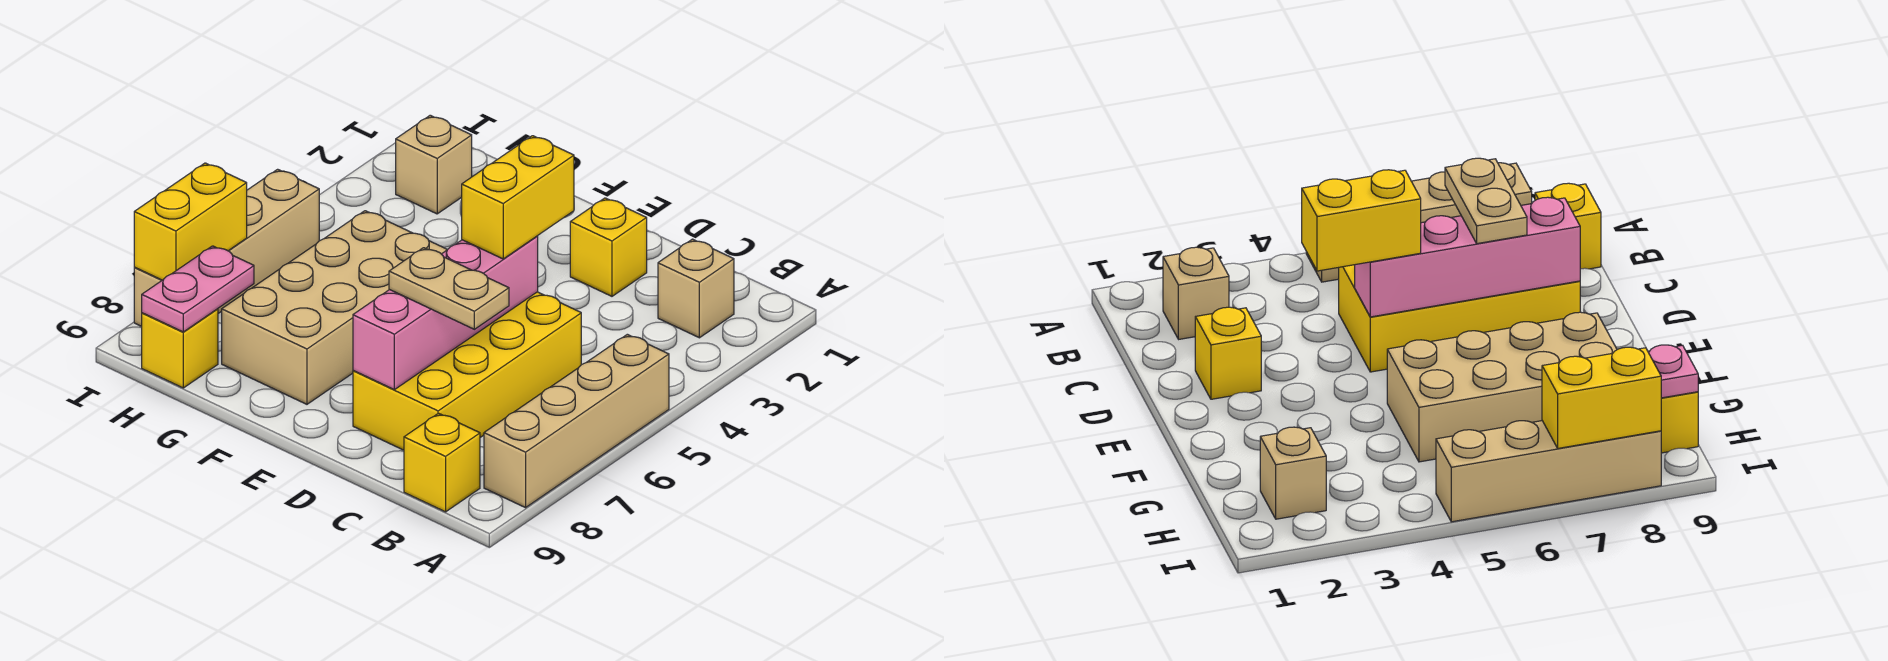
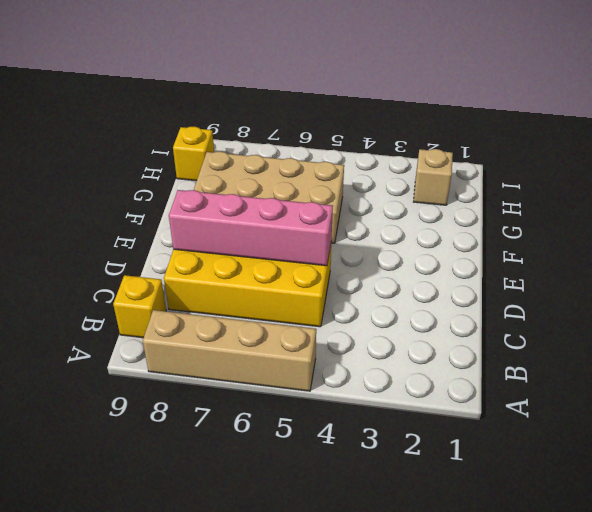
none -> tan brick B2 level 1
none -> yellow brick D2 level 1
none -> tan brick I5:I8 level 1

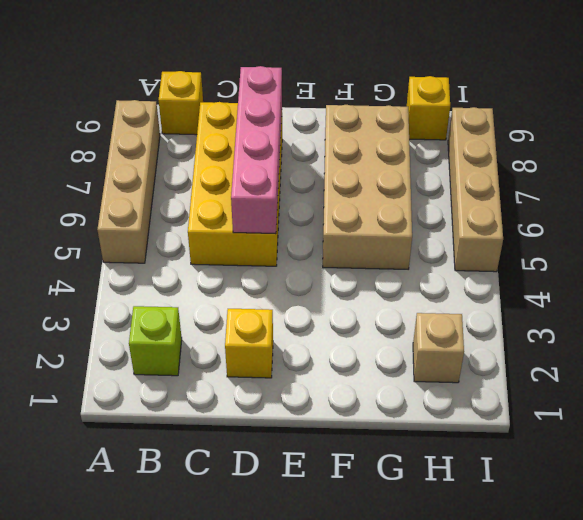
lime brick B2 level 1 -> tan brick B2 level 1
none -> pink plate H8:H9 level 2
none -> yellow brick I7:I8 level 2
none -> tan plate C7:D7 level 3

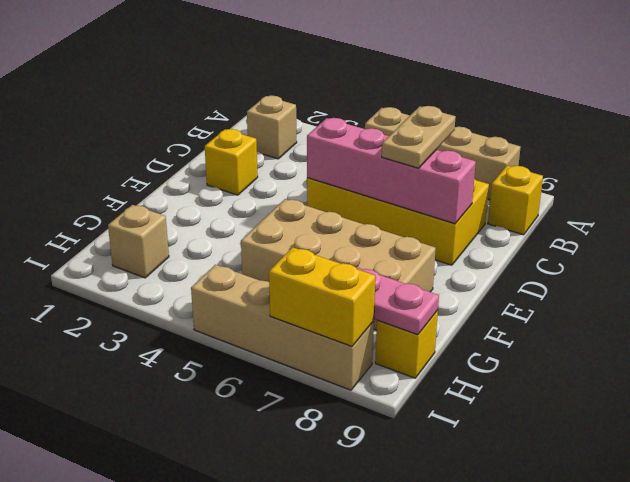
none -> yellow brick D4:D5 level 3

